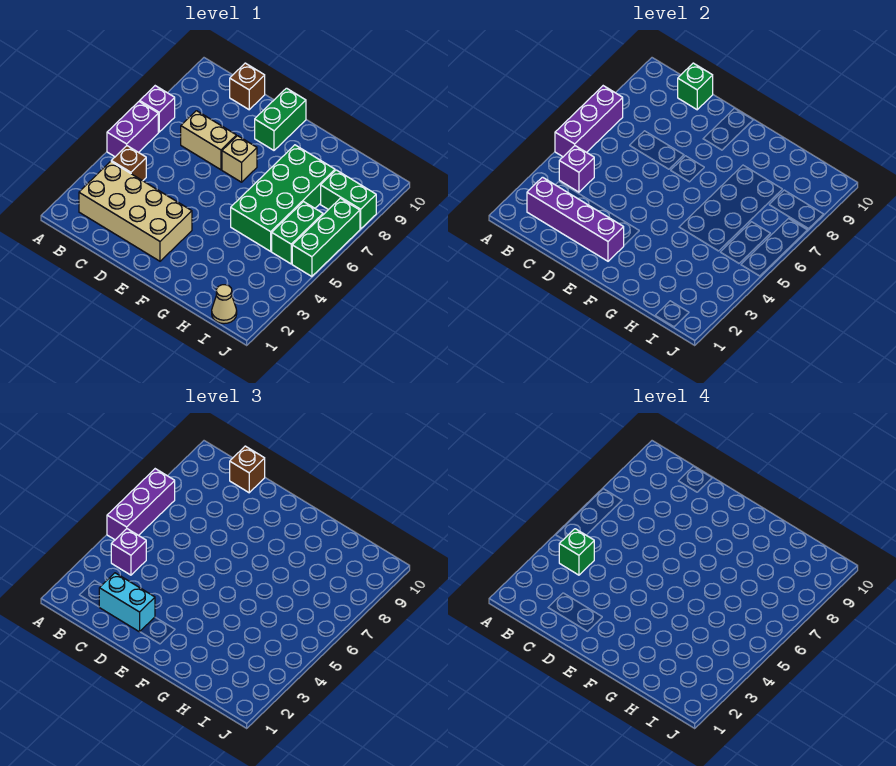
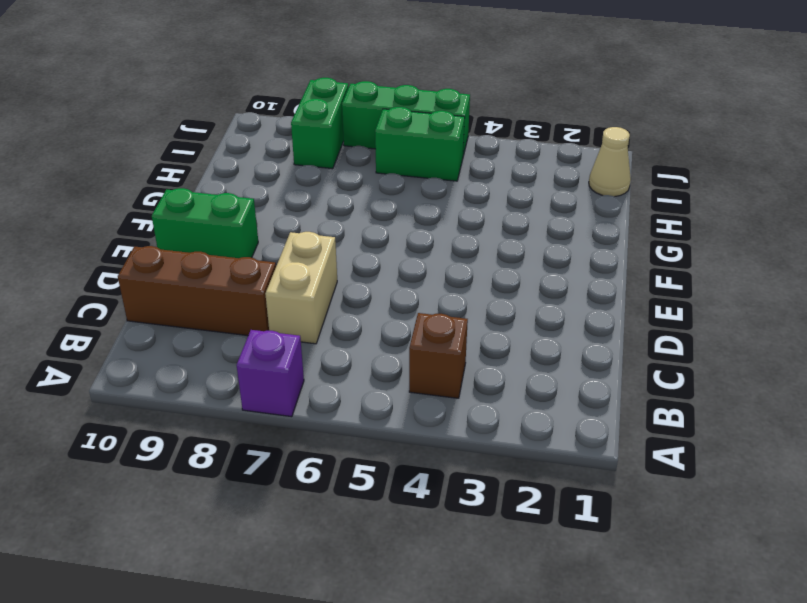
brown brick C8:C10 level 1 -> brown brick C10 level 1
none -> purple brick A5:A6 level 1
none -> tan brick B2:E3 level 1
none -> tan brick E7 level 1

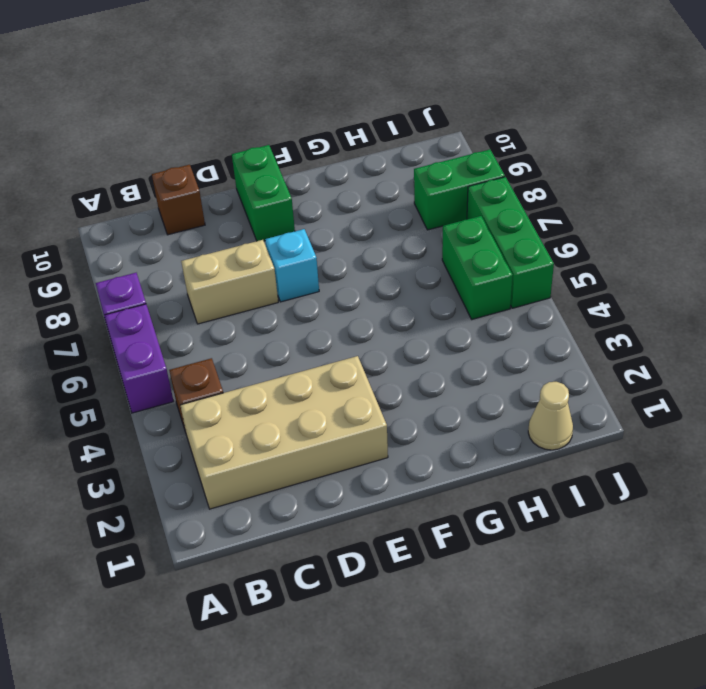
cyan brick E7 level 1 -> tan brick E7 level 1
none -> green brick G5:H8 level 1
none -> purple brick A5:A7 level 2
none -> purple brick B2:E2 level 2

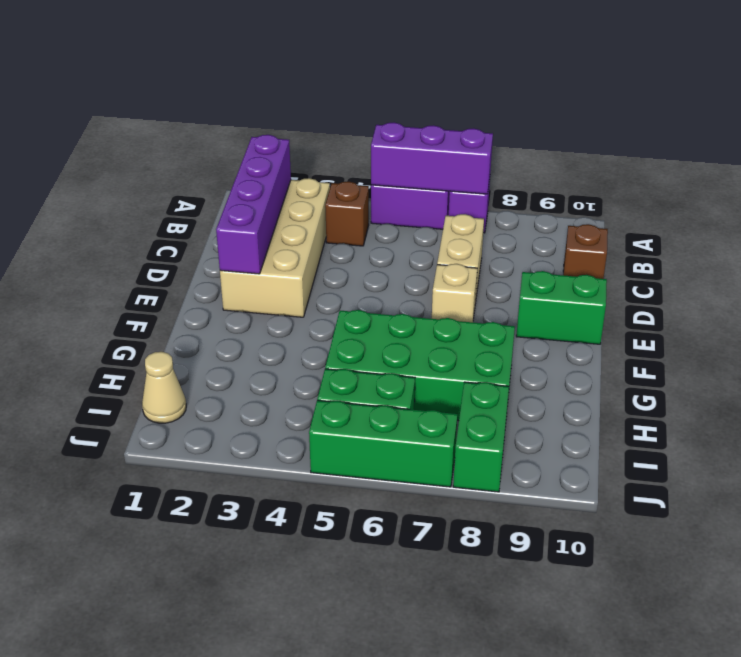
none -> purple brick B4 level 2
none -> green brick C10 level 2
none -> purple brick A5:A7 level 3

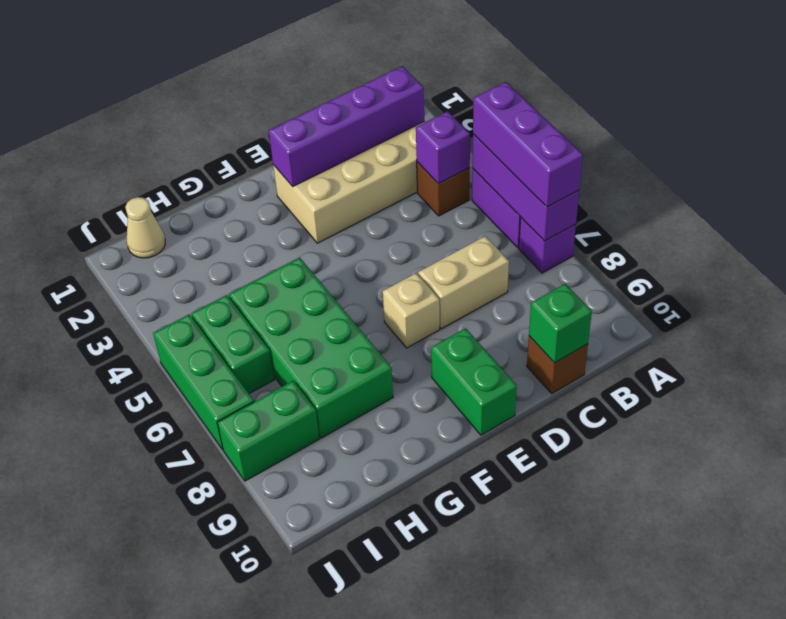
none -> purple brick B4 level 3
none -> cyan brick C2:D2 level 3
none -> brown brick C10 level 3

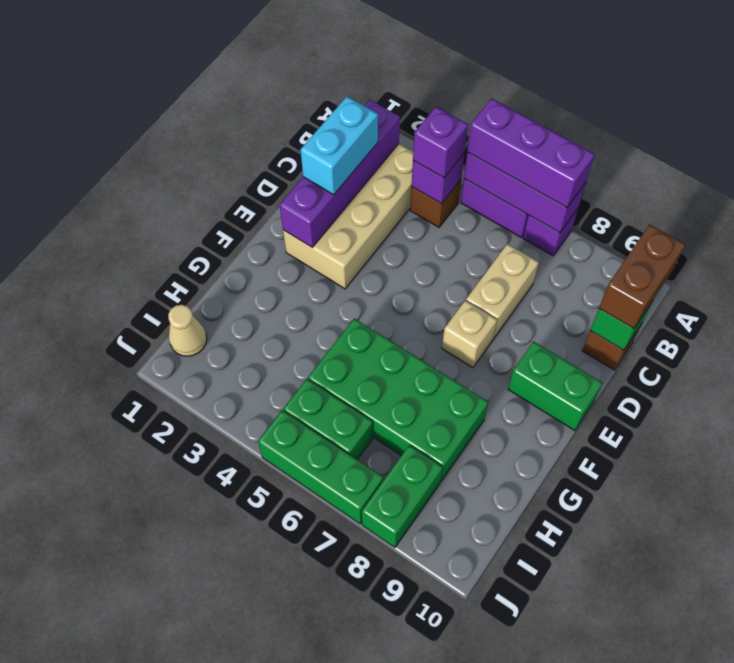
brown brick B10:C10 level 3 -> brown brick C10 level 3
none -> green brick B4 level 4

